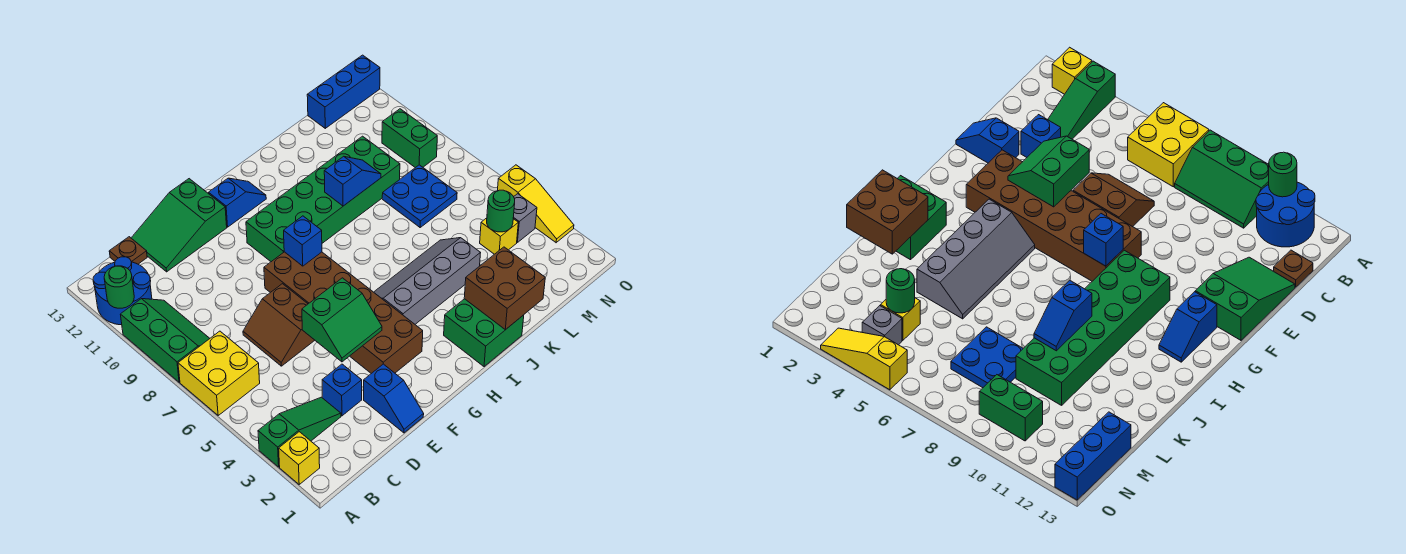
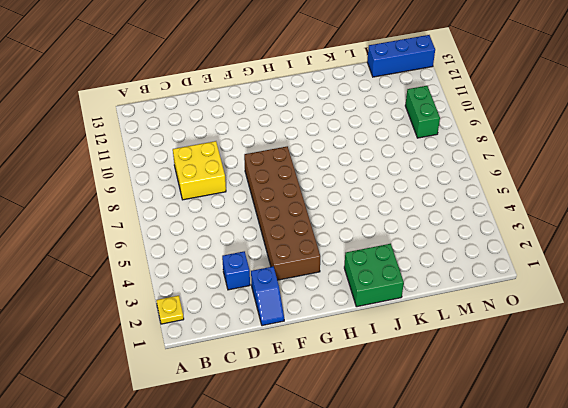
yellow plate A2 level 1 -> yellow brick A2 level 1
yellow brick C8:D9 level 1 -> yellow brick A6:B7 level 1
none -> green slope A3:C3 level 1 top A
none -> green slope A8:B10 level 1 top A
none -> blue round brick A11:B12 level 1

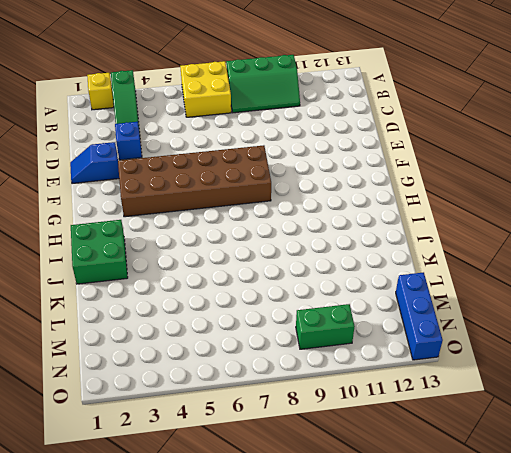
none -> blue round brick A11:B12 level 1
none -> brown plate C13 level 1
none -> brown slope D6:E7 level 1 top E

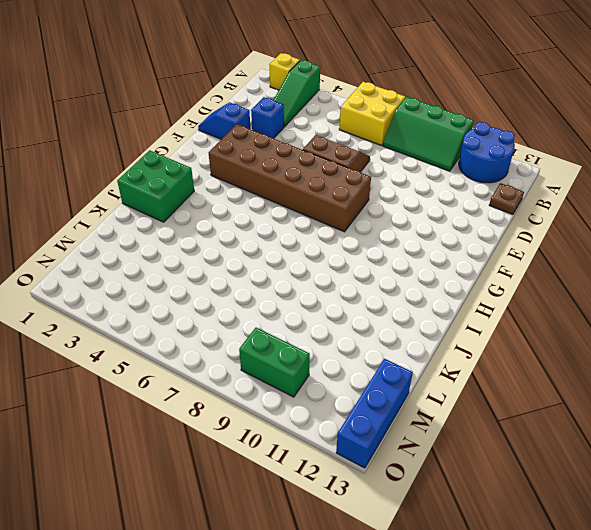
none -> green slope D12:F13 level 1 top F
none -> green brick G9:L10 level 1
none -> blue slope G12:H12 level 1 top G

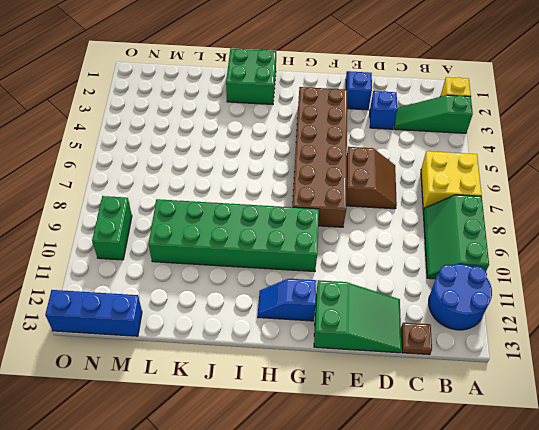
none -> grey slope H4:K5 level 1 top 4
none -> blue plate L7:M8 level 1
none -> yellow brick M4 level 1

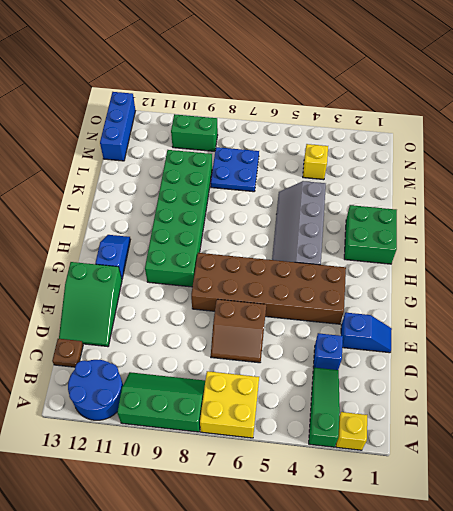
none -> grey brick N4 level 1
none -> yellow slope O3:O5 level 1 top 5
none -> green round brick A11 level 2

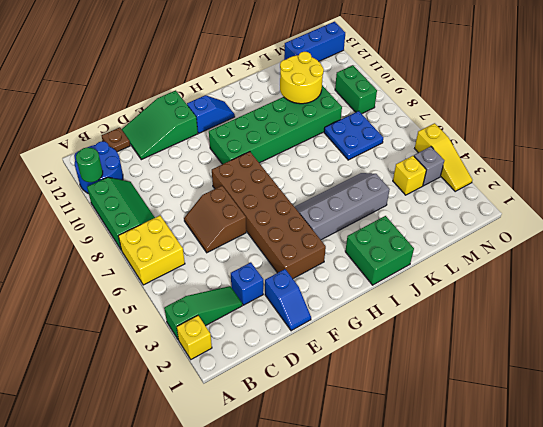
yellow round brick K10:L11 level 2 -> none
none -> green slope E4:F5 level 2 top 5
none -> blue brick G8 level 2
none -> brown brick J1:K2 level 2

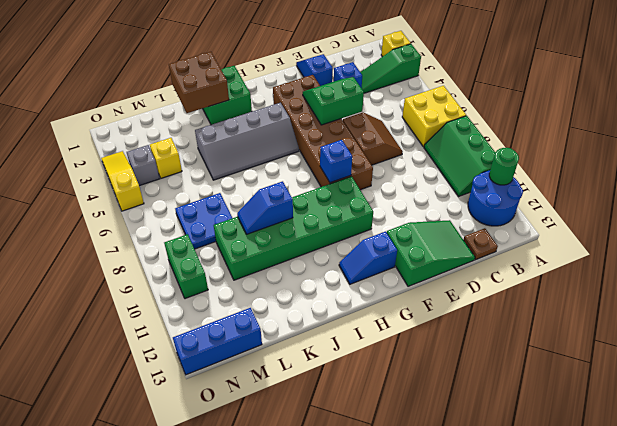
none -> green round brick M4 level 2

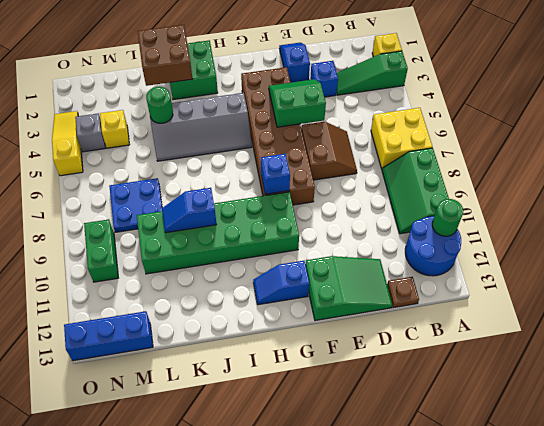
green round brick K4 level 2 -> green round brick M4 level 2

